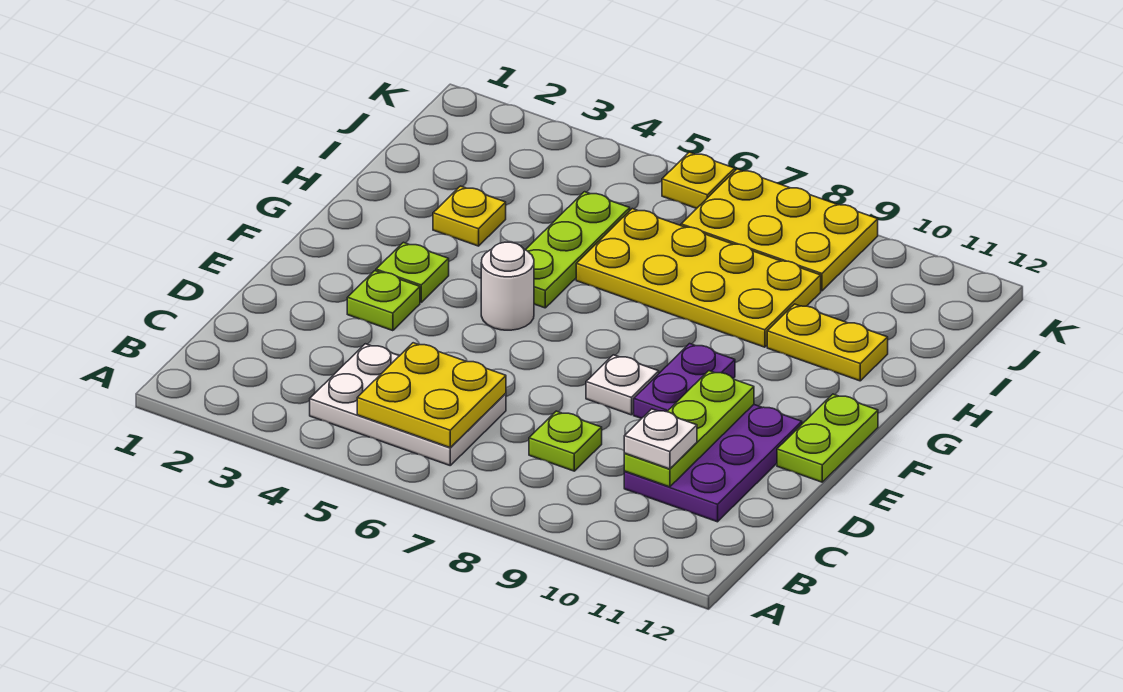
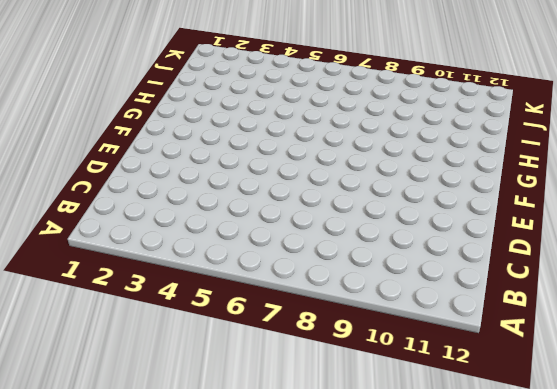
none -> white plate B4:C6 level 1
none -> lime plate C8 level 1
none -> purple plate C10:E11 level 1

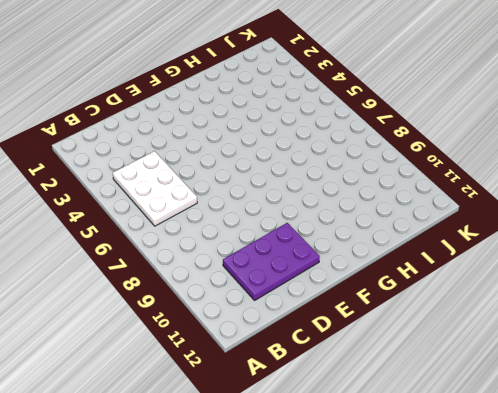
none -> lime plate C8 level 1
none -> lime plate E3 level 1
none -> white plate E8 level 1

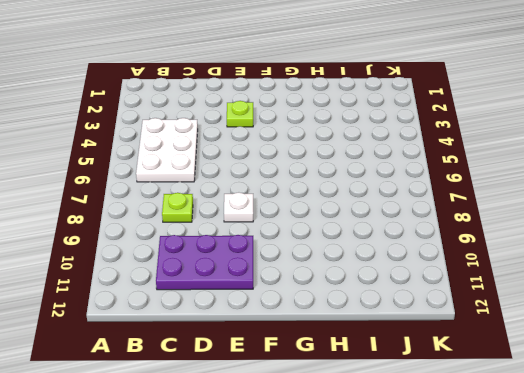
none -> purple plate E9:F9 level 1
none -> lime plate E12:F12 level 1
none -> lime plate F3 level 1

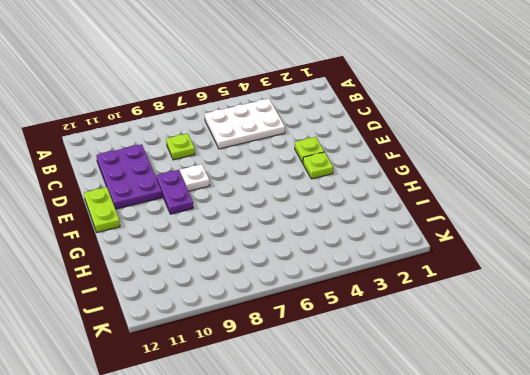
none -> white round brick F5 level 1
none -> lime plate G5:I5 level 1
none -> yellow plate H3 level 1

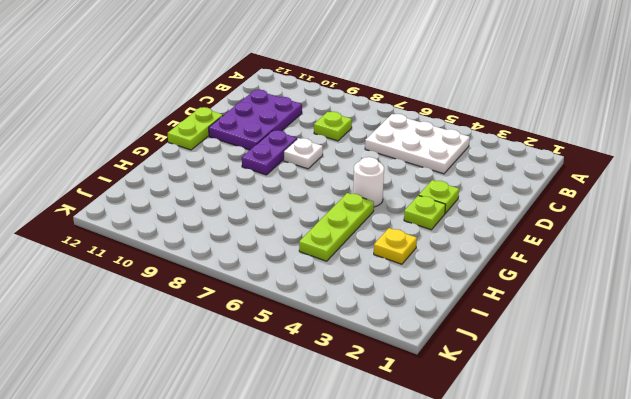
none -> yellow plate H6:I9 level 1
none -> yellow plate H10:H11 level 1
none -> yellow plate J7:K9 level 1

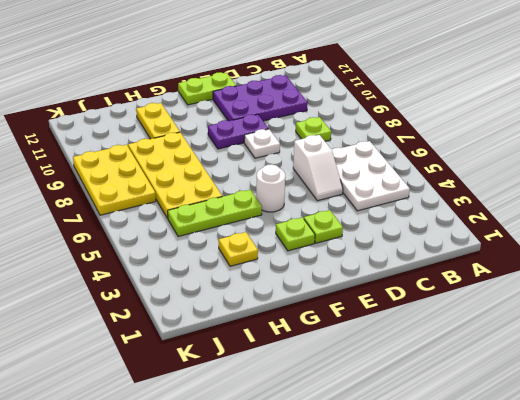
white slope D5:D6 level 1 top 6 -> none
none -> yellow plate K6 level 1
none -> yellow plate B5:C6 level 2
none -> lime plate C10:E10 level 2

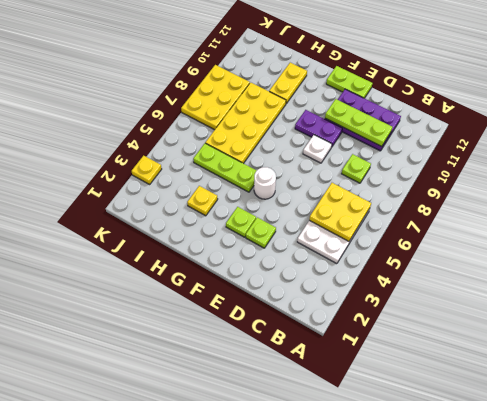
yellow plate K3 level 1 -> yellow plate K6 level 1
none -> white plate C10 level 3

